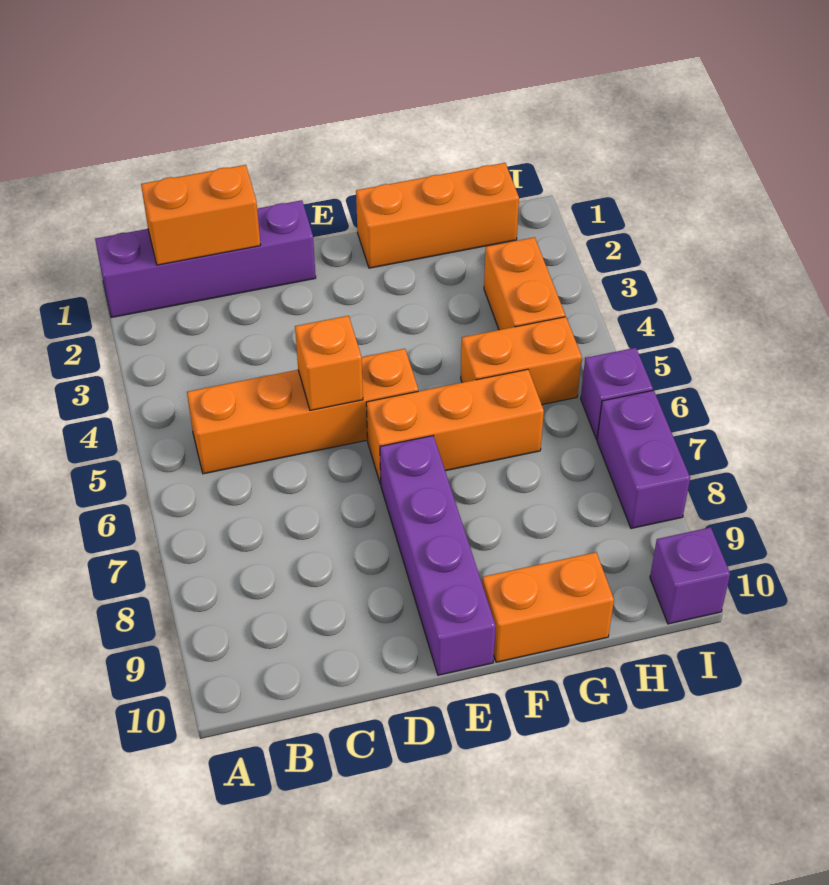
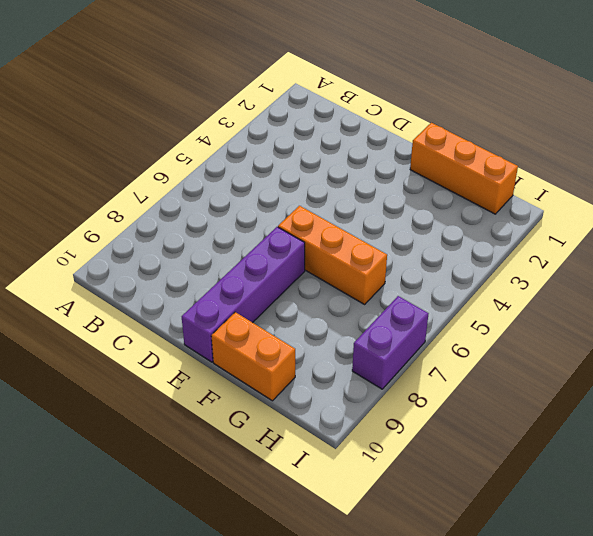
none -> purple brick A1:D1 level 1
none -> orange brick B5:E5 level 1
none -> orange brick G5:H5 level 1

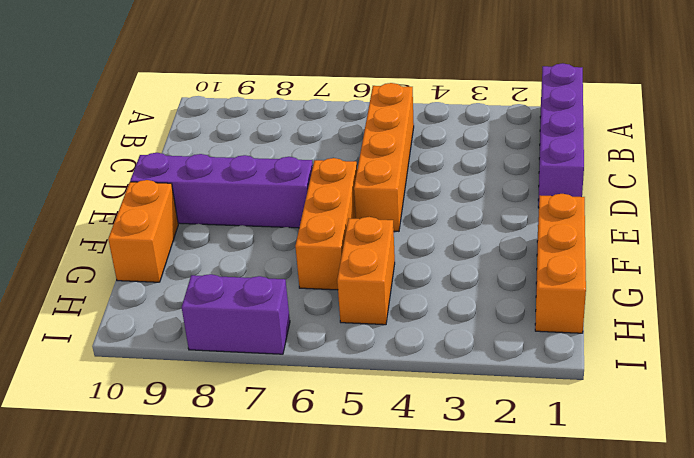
none -> orange brick H3:H4 level 1
none -> purple brick I6 level 1
none -> purple brick I10 level 1

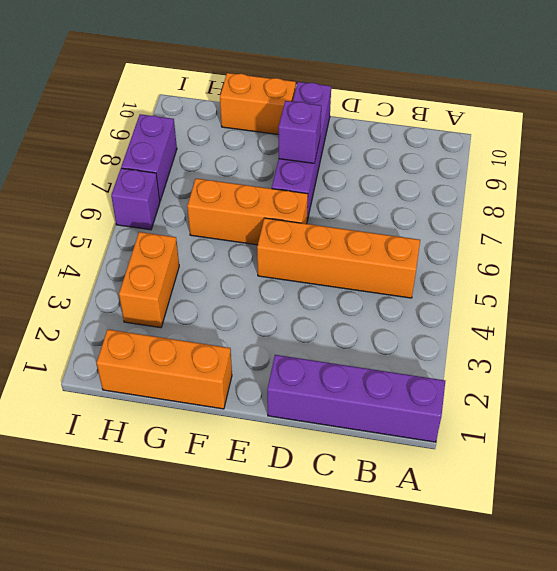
purple brick E8 level 2 -> purple brick I10 level 1
none -> orange brick G5:H5 level 1
none -> orange brick B1:C1 level 2
none -> orange brick D5 level 2

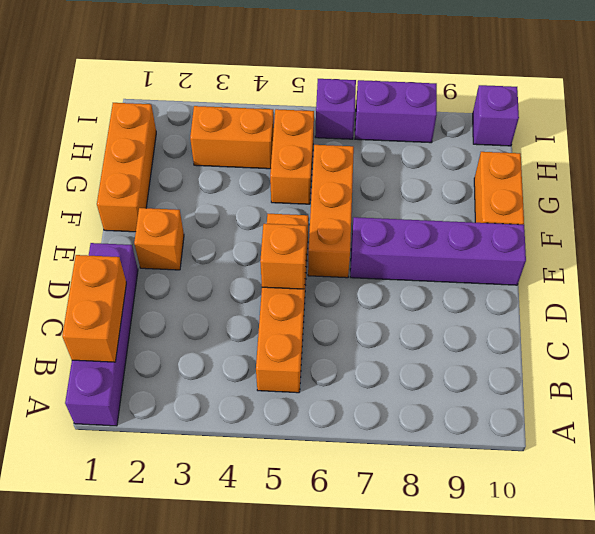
orange brick E2 level 1 -> none

